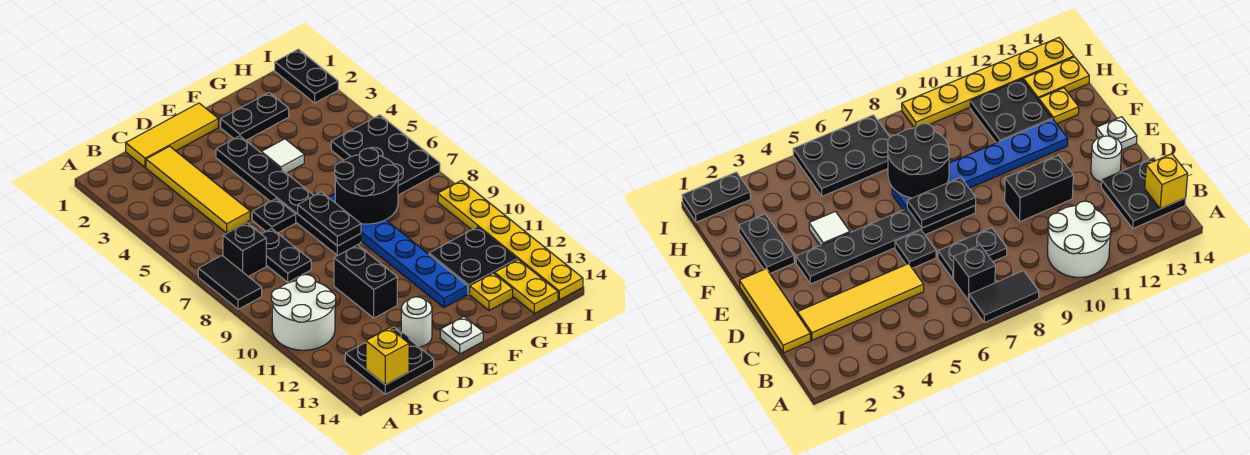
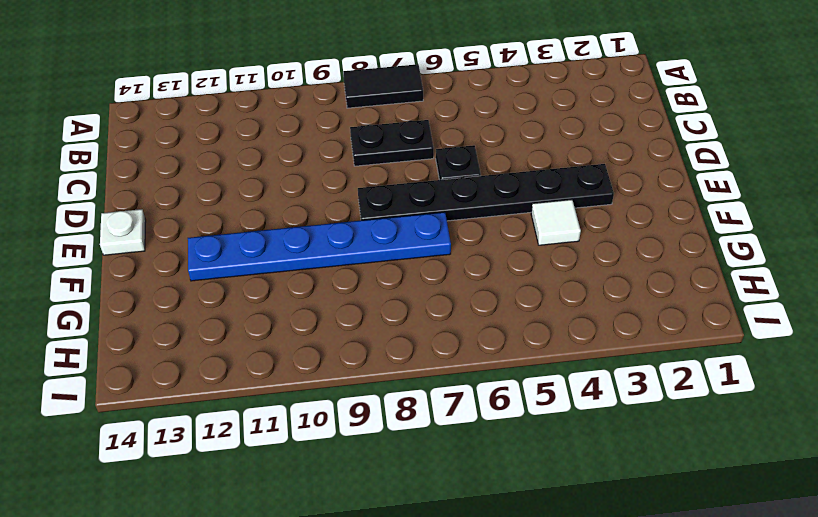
none -> white round brick A10:B11 level 1
none -> black brick B7 level 1
none -> black plate B13:C14 level 1

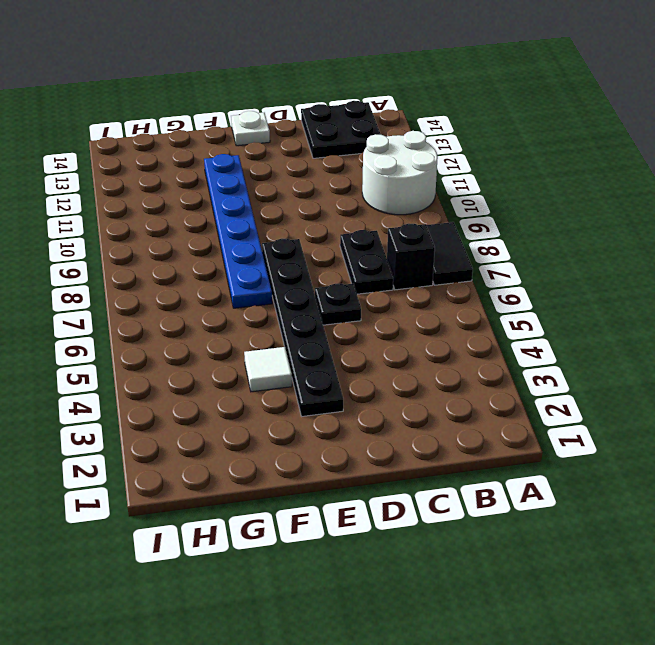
none -> yellow tile C1:E1 level 1
none -> yellow tile C2:C5 level 1
none -> black brick D10:D11 level 1

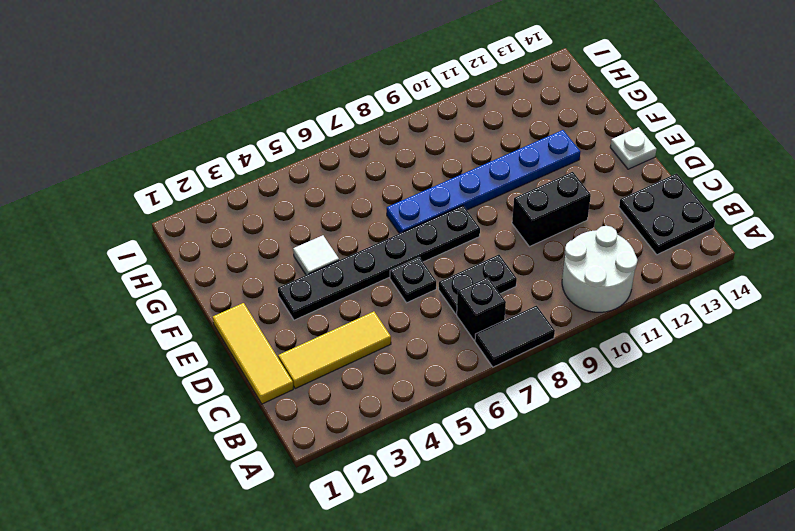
yellow tile C2:C4 level 1 -> yellow tile C2:C5 level 1
none -> white round brick D13 level 1
none -> black plate F2:G2 level 1
none -> black plate G11:H12 level 1

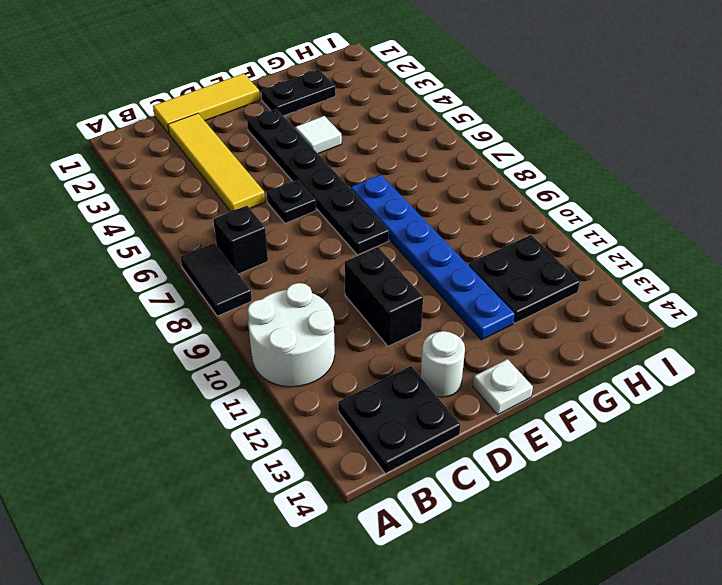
none -> black plate C7:C8 level 1
none -> yellow plate G13 level 1
none -> black plate H5:I7 level 1

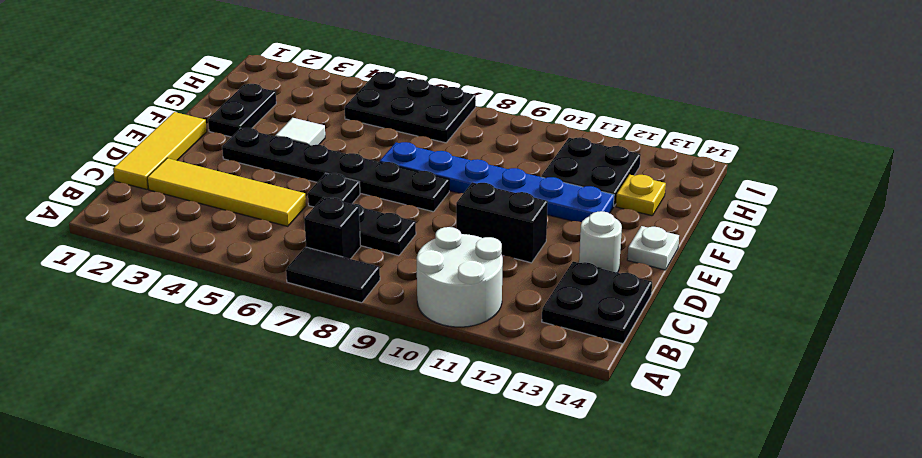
none -> yellow plate H13:H14 level 1
none -> black plate I1:I2 level 1
none -> yellow plate I9:I14 level 1

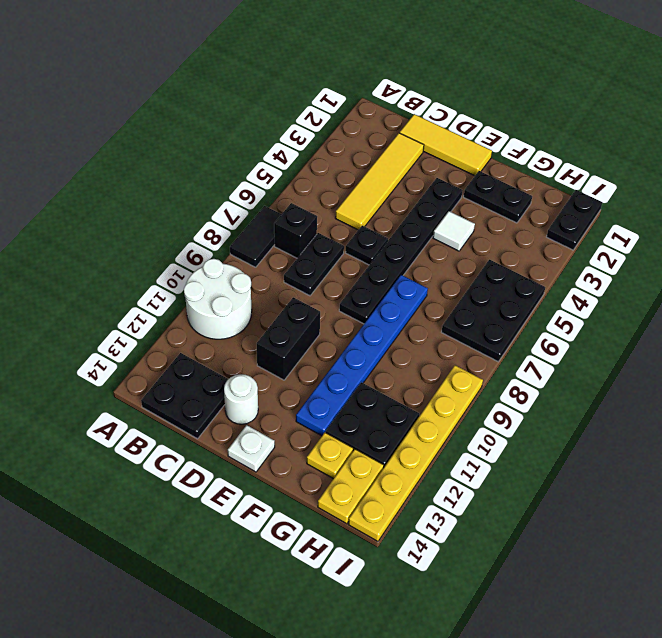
none -> yellow brick B14 level 2
none -> black plate E7:E8 level 2
none -> black round brick F7:G8 level 2

